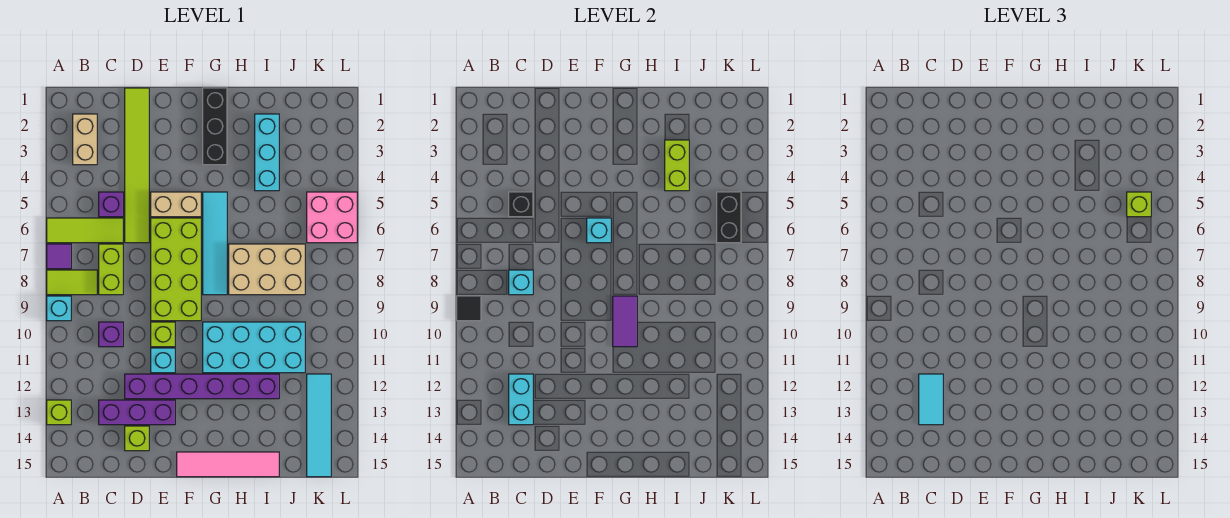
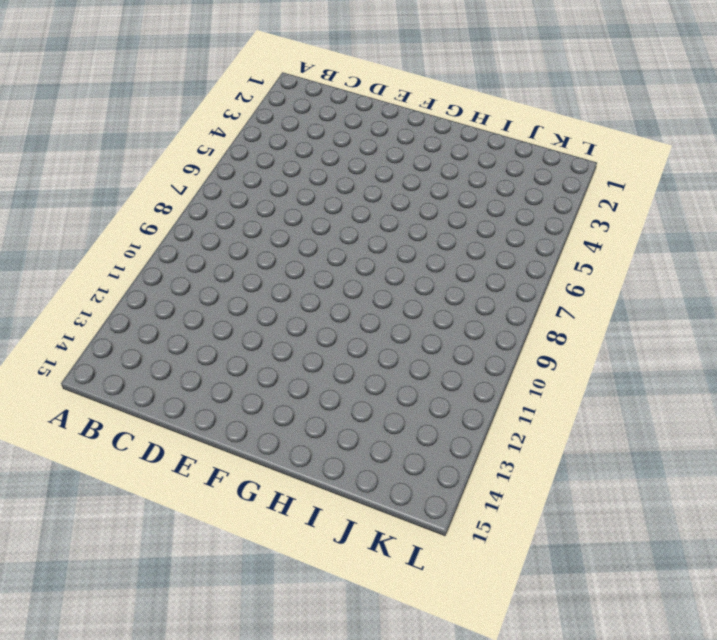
none -> lime tile A6:C6 level 1
none -> purple tile A7 level 1
none -> lime tile A8:B8 level 1
none -> cyan brick A9 level 1

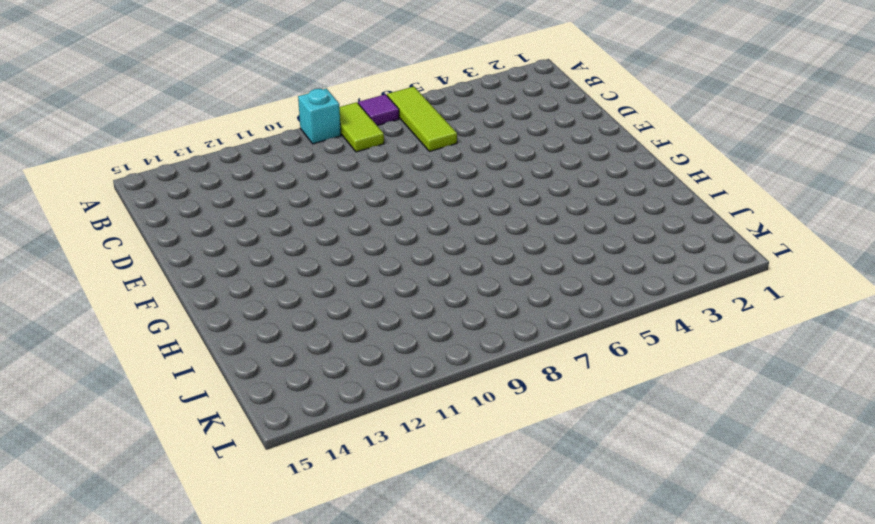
none -> lime brick A13 level 1
none -> tan brick B2:B3 level 1
none -> purple brick C5 level 1
none -> lime brick C7:C8 level 1

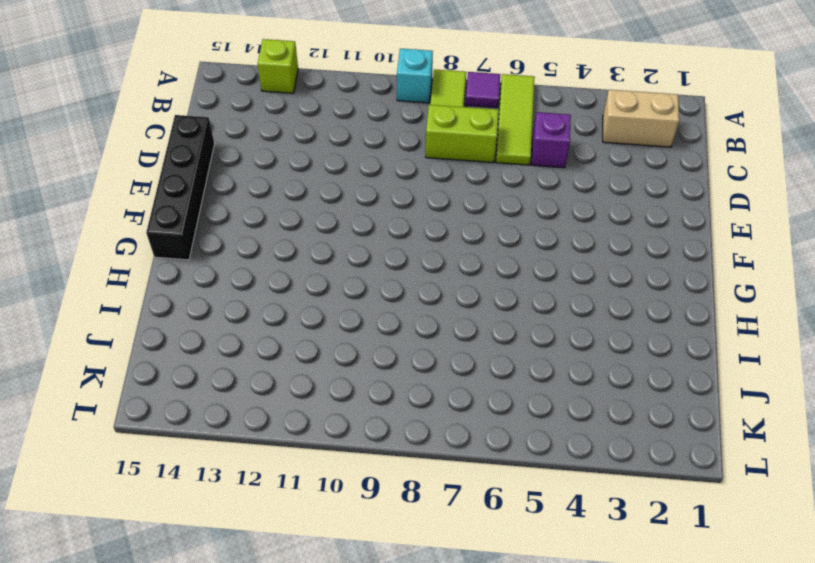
black brick D15:G15 level 1 -> pink tile F15:I15 level 1
none -> purple brick C10 level 1
none -> purple brick C13:E13 level 1
none -> lime tile D1:D6 level 1
none -> purple brick D12:I12 level 1

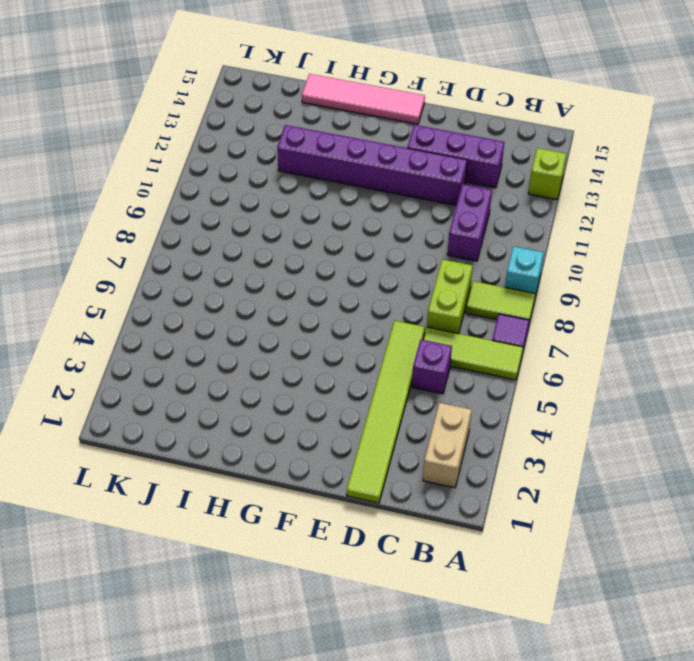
purple brick C10:C11 level 1 -> purple brick C10 level 1
none -> lime brick D14 level 1
none -> tan brick E5:F5 level 1
none -> lime brick E6:F9 level 1
none -> lime brick E10 level 1

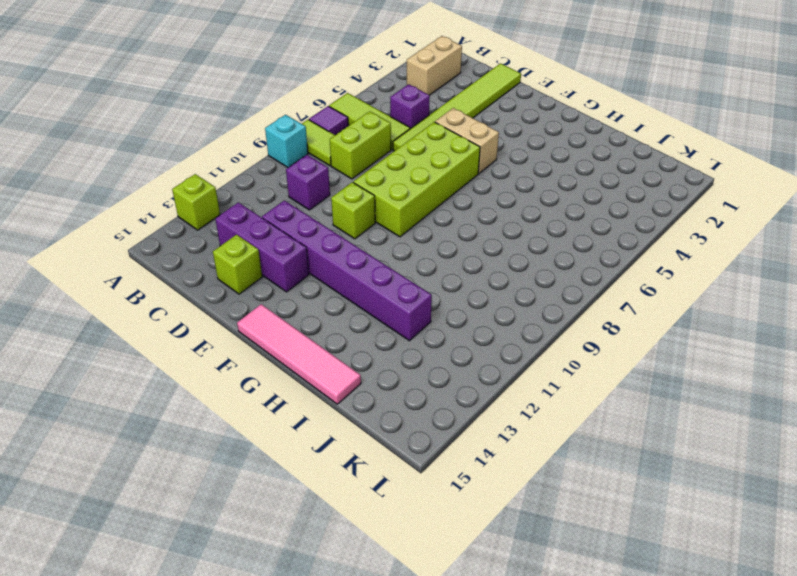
none -> cyan brick E11 level 1
none -> black brick G1:G3 level 1
none -> cyan tile G5:G8 level 1
none -> cyan brick G10:J11 level 1

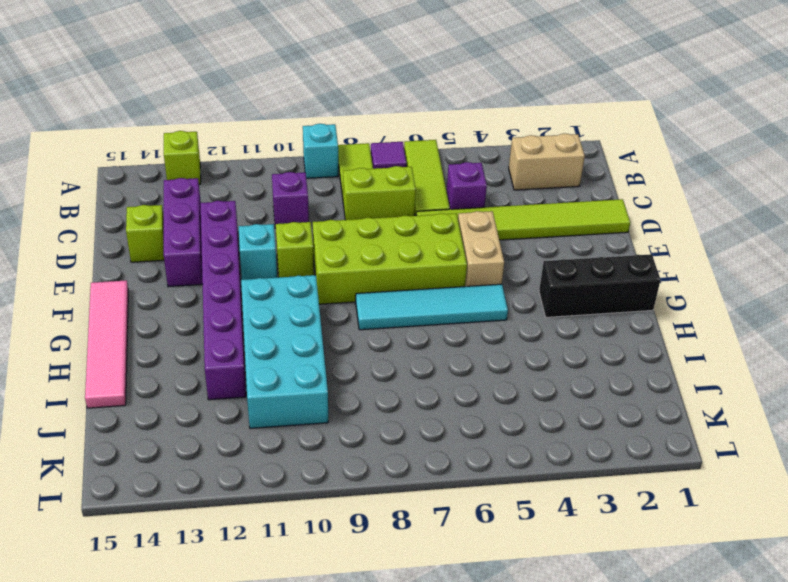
none -> tan brick H7:J8 level 1
none -> cyan brick I2:I4 level 1
none -> pink brick K5:L6 level 1
none -> cyan tile K12:K15 level 1

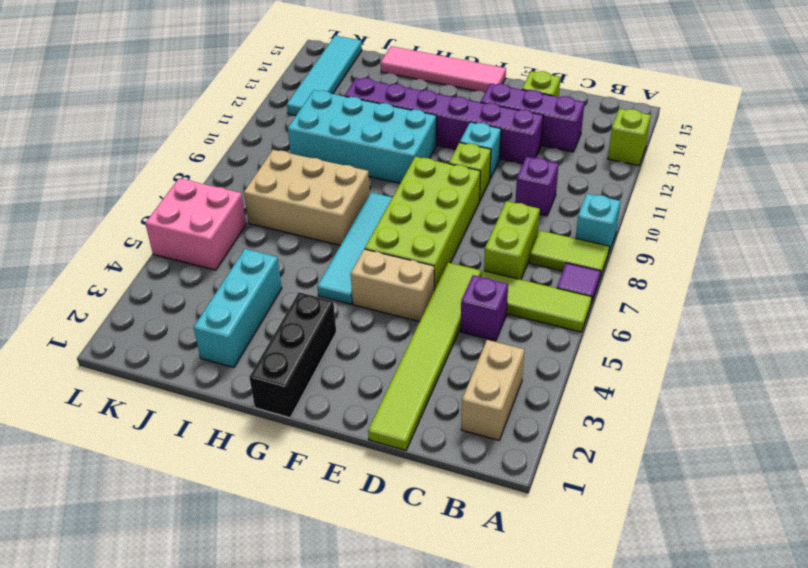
none -> black tile A9 level 2
none -> black brick C5 level 2
none -> cyan brick C8 level 2
none -> cyan brick C12:C13 level 2

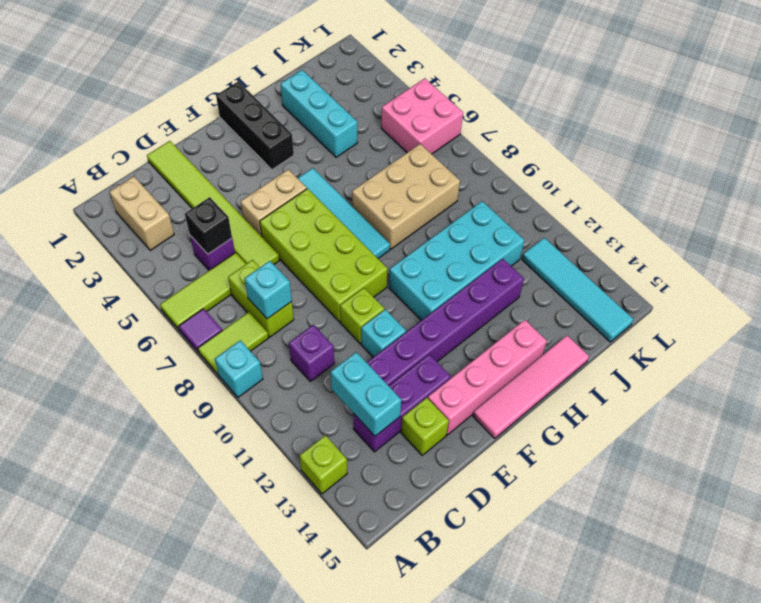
pink brick E14:H14 level 1 -> none
none -> black tile A9 level 2
none -> cyan brick F6 level 2
none -> purple tile G9:G10 level 2
none -> lime brick I3:I4 level 2

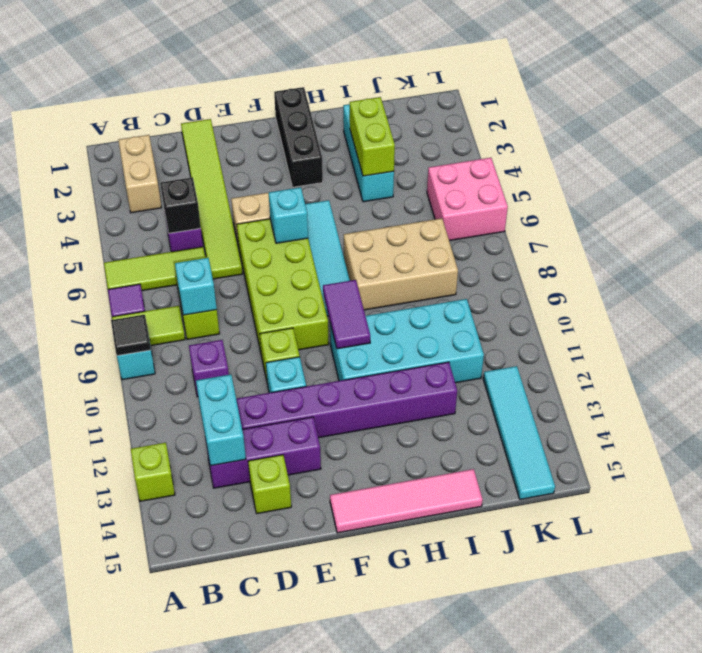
none -> black brick K5:K6 level 2
none -> cyan tile C12:C13 level 3
none -> lime brick K5 level 3

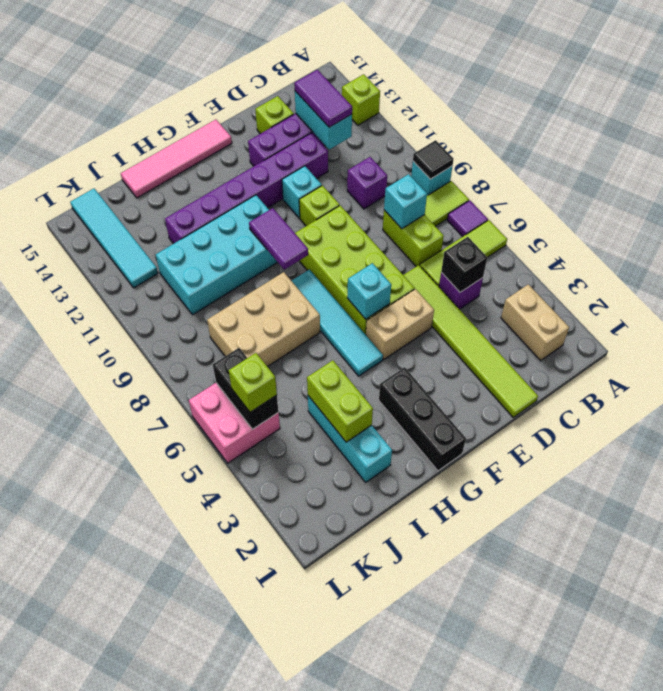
purple tile C12:C13 level 3 -> cyan tile C12:C13 level 3

